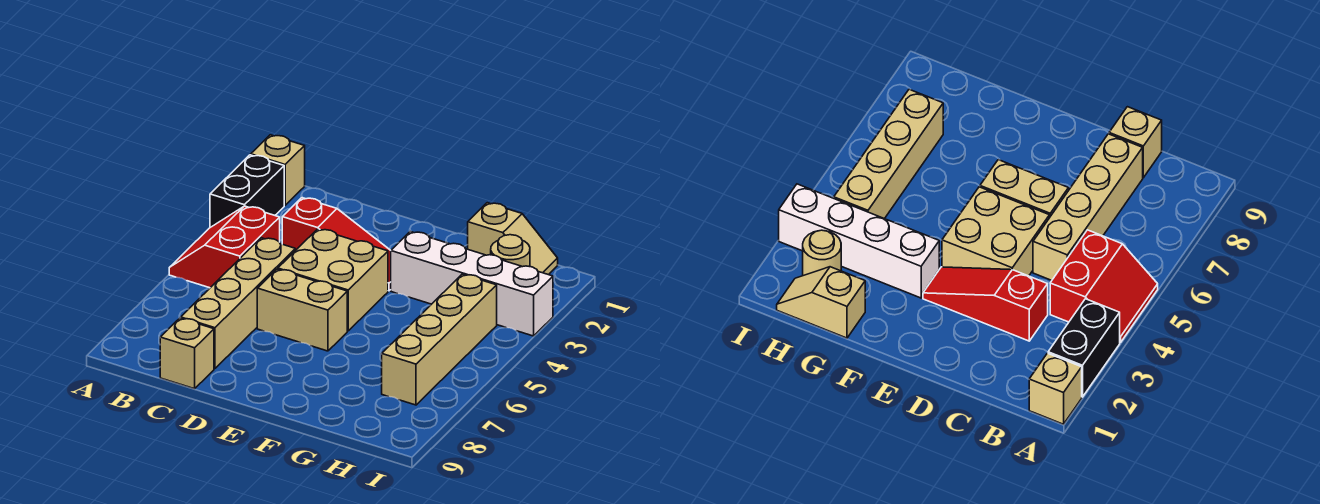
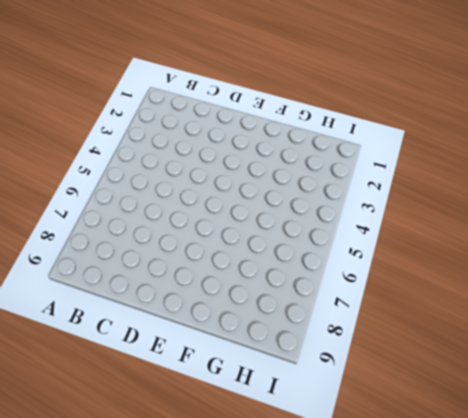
none -> tan brick A1 level 1
none -> black brick A2:A3 level 1
none -> red slope A4:B5 level 1 top B

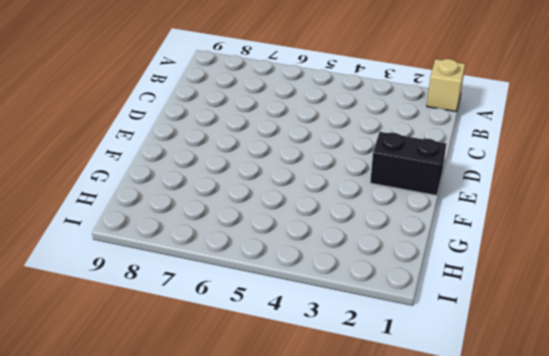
black brick E1:E2 level 1 -> black brick A2:A3 level 1
none -> red slope A4:B5 level 1 top B
none -> red slope C3:E3 level 1 top C
none -> tan brick C5:C8 level 1

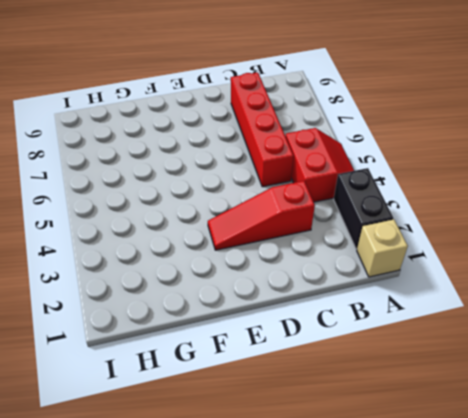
red brick C5:C8 level 1 -> tan brick C5:C8 level 1
none -> tan brick C9 level 1
none -> tan brick D4:E5 level 1
none -> tan brick D6:E6 level 1

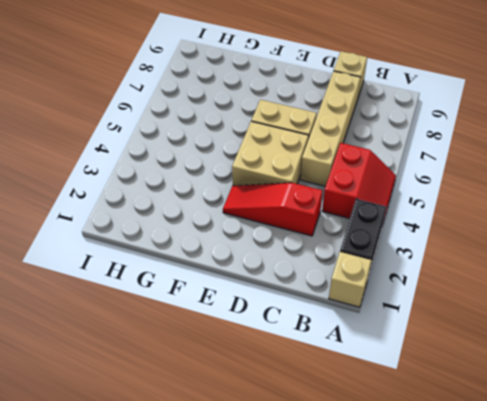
none -> white brick F3:I3 level 1
none -> tan slope G1:H1 level 1 top G
none -> tan round brick H2 level 1

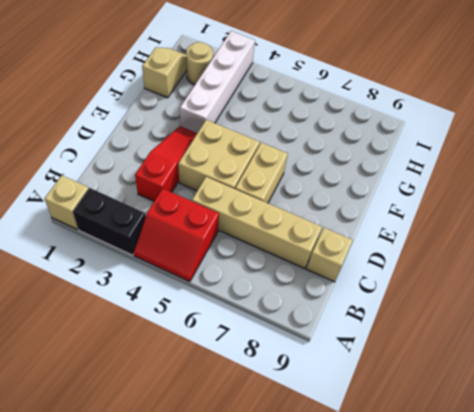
none -> tan brick H4:H7 level 1

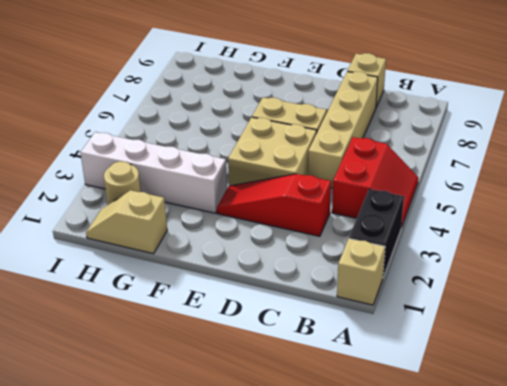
none -> tan brick H4:H7 level 1

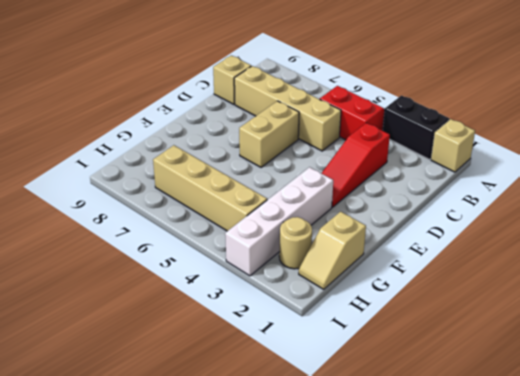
none -> tan brick D4:E5 level 1

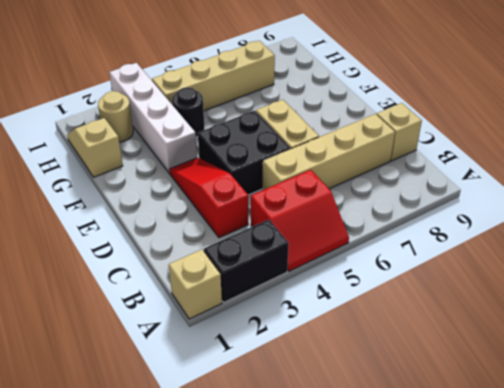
black brick D4:E5 level 1 -> tan brick D4:E5 level 1
black round brick G4 level 1 -> none

